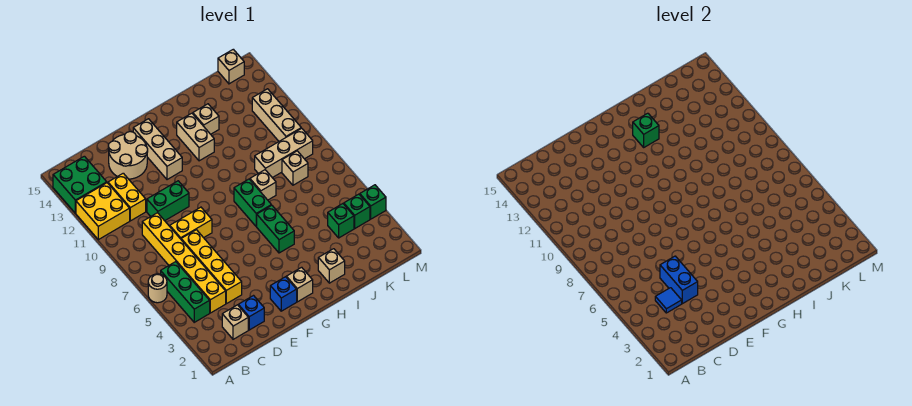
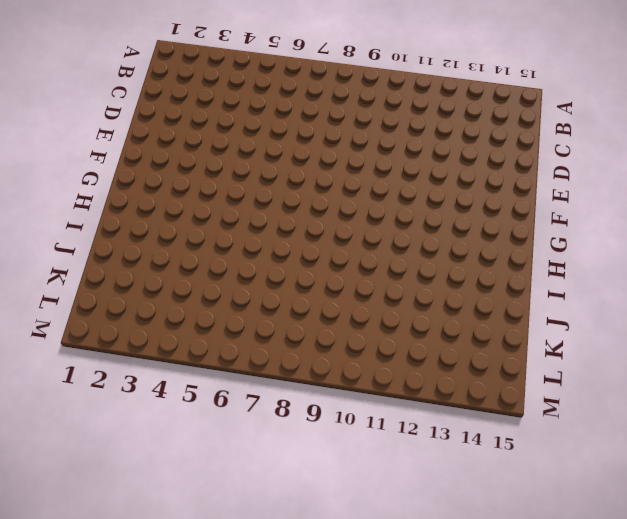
none -> tan round brick A6 level 1
none -> yellow brick A11:B12 level 1
none -> green brick A13:B14 level 1
none -> green brick B4:B6 level 1

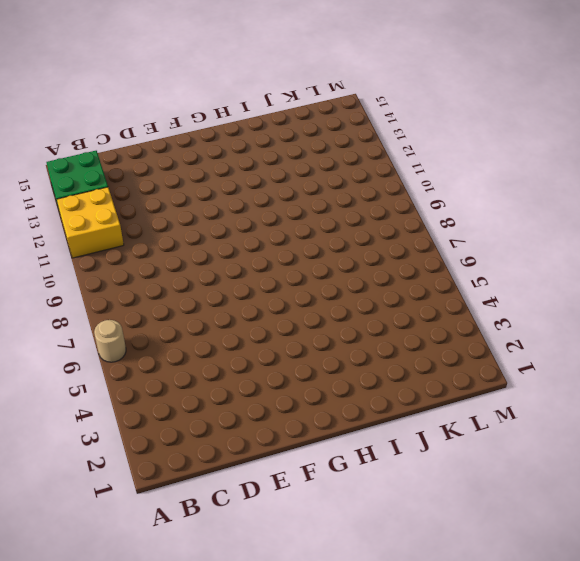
none -> green brick B4:B6 level 1
none -> tan brick C2 level 1
none -> yellow brick C4:C9 level 1
none -> yellow brick C11:C12 level 1

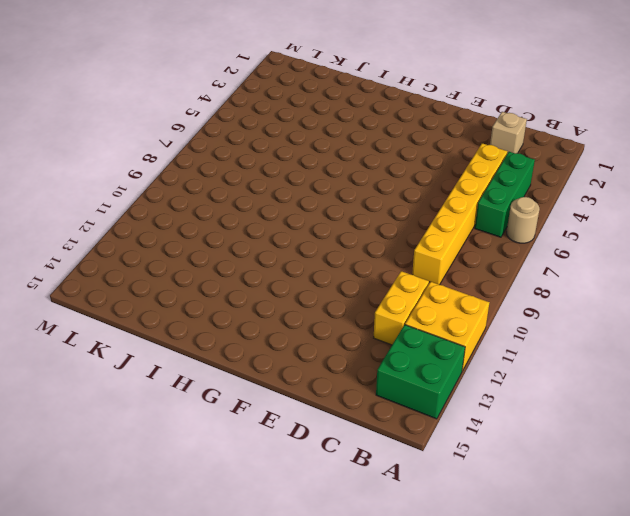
none -> blue brick D2 level 1
none -> yellow brick D4:D7 level 1
none -> yellow brick D8:E8 level 1
none -> green brick D10:E10 level 1

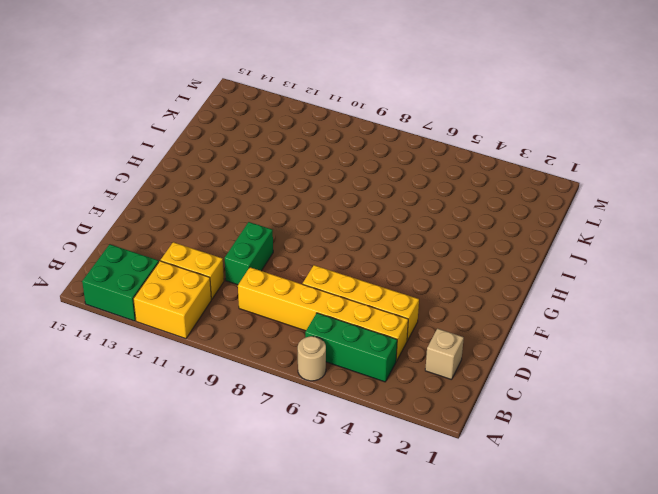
none -> blue brick D2 level 1
none -> yellow brick D8:E8 level 1
none -> tan round brick D13:E14 level 1
none -> blue brick F2 level 1

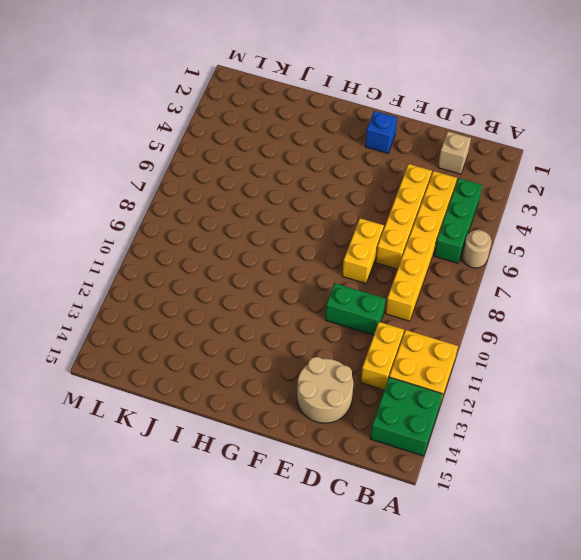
yellow brick E7:E8 level 1 -> yellow brick D8:E8 level 1
none -> blue brick D2 level 1
none -> tan brick F12:F14 level 1
none -> tan brick G2 level 1
none -> green brick H5:H6 level 1

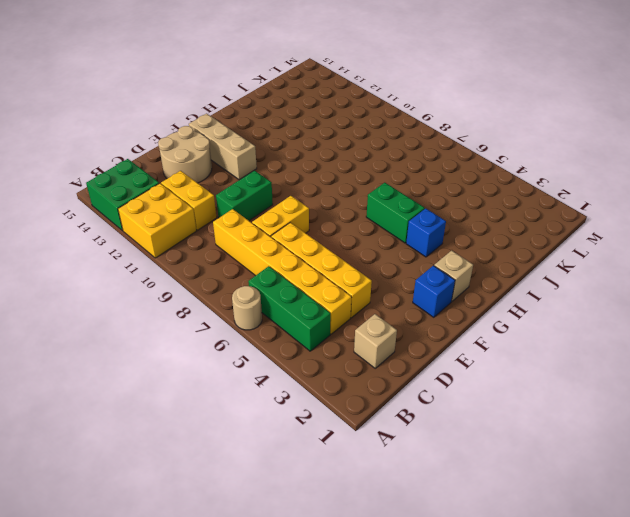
blue brick H4 level 1 -> blue brick D2 level 1
none -> green brick H7:H8 level 1
none -> tan brick H12:H13 level 1
none -> tan brick I2 level 1
none -> tan brick I8 level 1

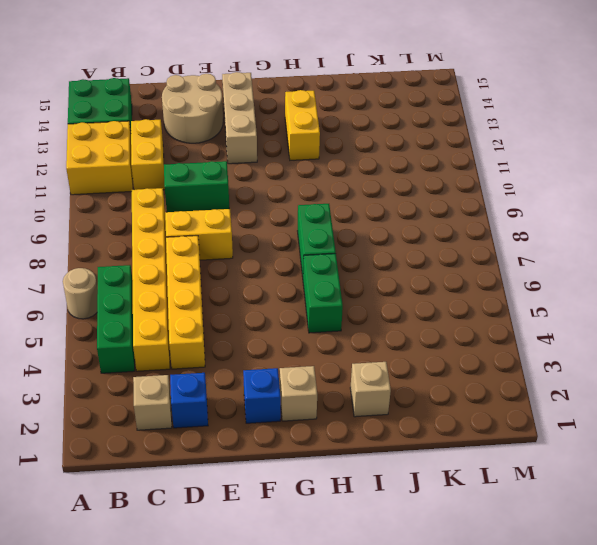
yellow brick H12:H13 level 1 -> tan brick H12:H13 level 1
none -> tan brick I8 level 1
none -> tan brick I13 level 1
none -> tan brick J9:L9 level 1
none -> green brick K4 level 1

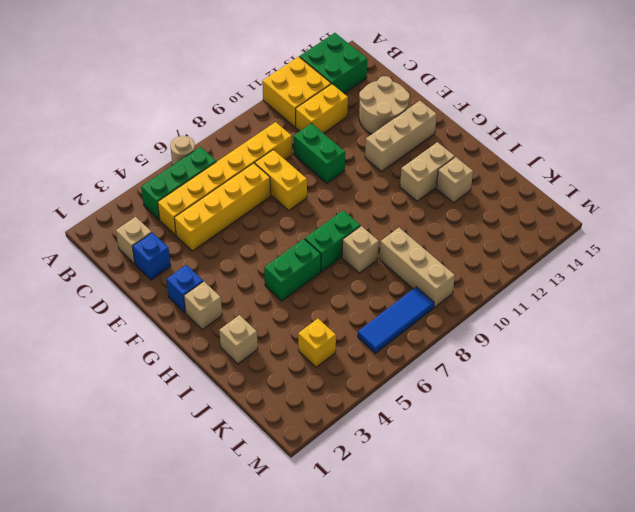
yellow brick K4 level 1 -> green brick K4 level 1
blue tile L6:L8 level 1 -> none
none -> tan brick K8 level 1
none -> green brick L4 level 1
none -> tan brick L10:L12 level 1
none -> tan brick L15 level 1

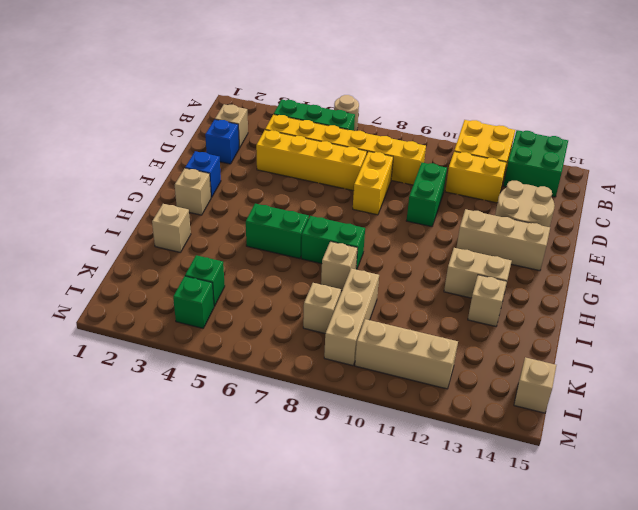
none -> green brick M4 level 1
none -> blue tile C4 level 2
none -> blue brick D4:D5 level 2
none -> green brick H13 level 2

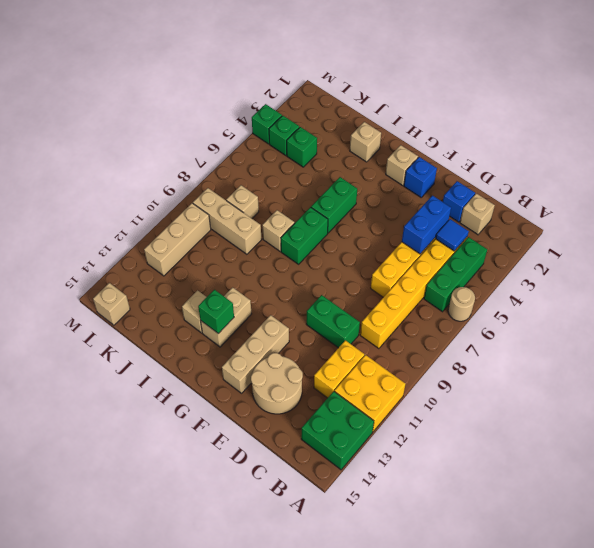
none -> yellow brick D8:E8 level 1

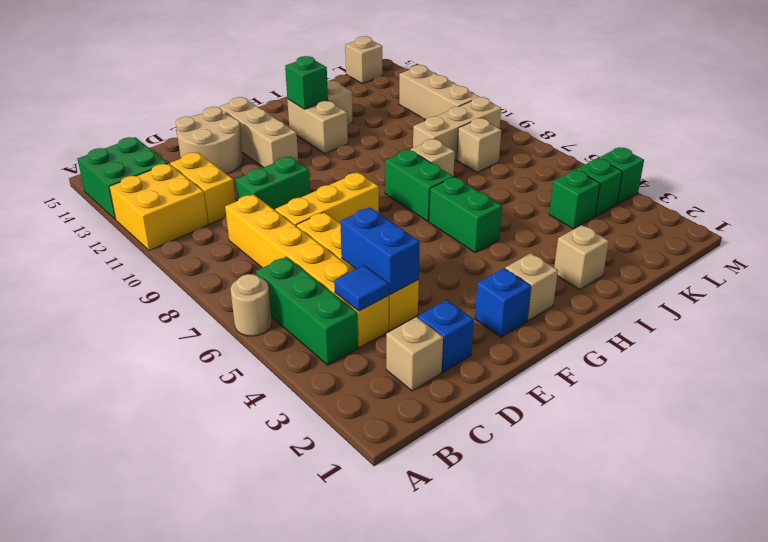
yellow brick D8:F8 level 1 -> yellow brick D8:E8 level 1

